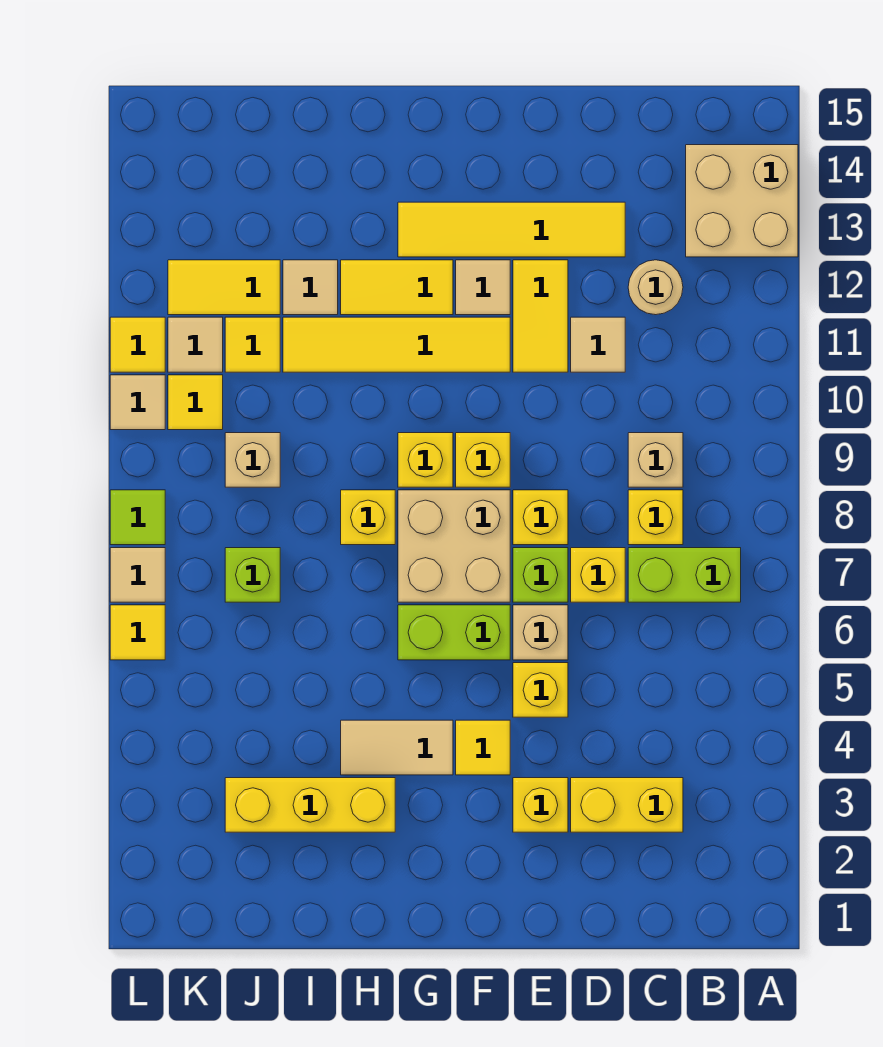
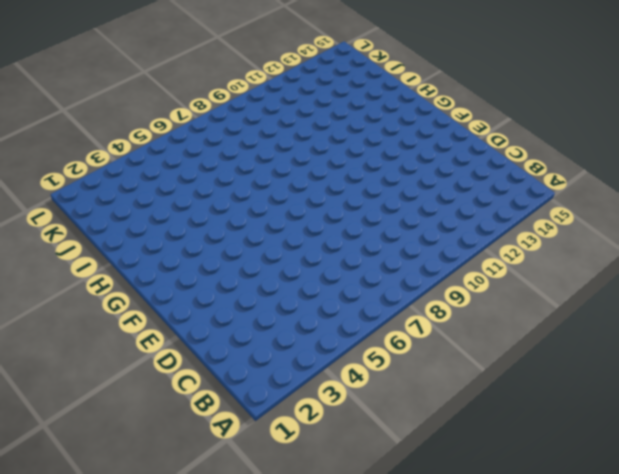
none -> tan brick A13:B14 level 1
none -> lime brick B7:C7 level 1
none -> yellow brick C3:D3 level 1
none -> yellow brick C8 level 1

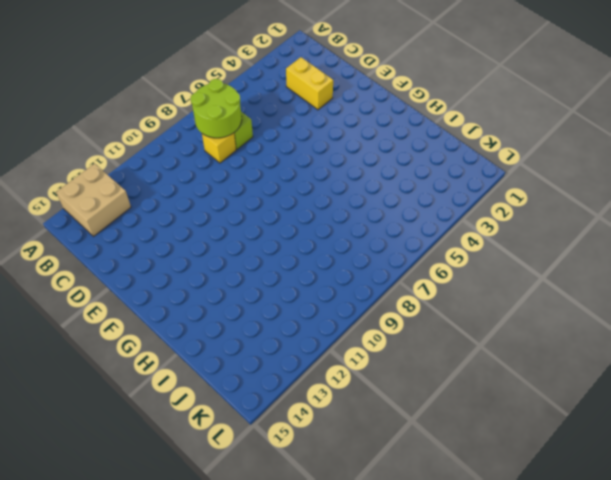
lime round brick B7:C8 level 2 -> none
none -> tan brick C9 level 1
none -> tan round brick C12 level 1
none -> yellow brick D7 level 1
none -> tan tile D11 level 1

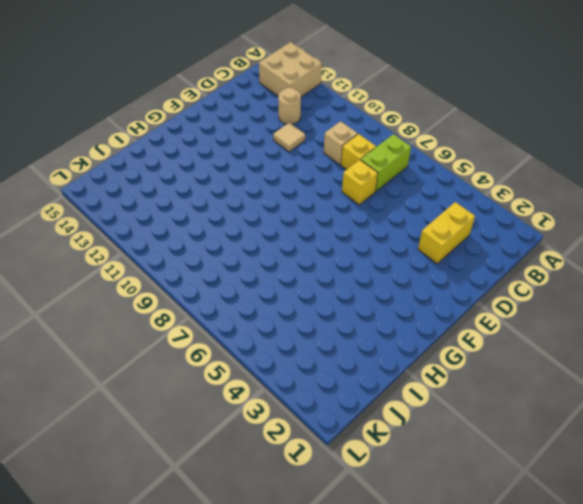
none -> yellow tile D13:G13 level 1
none -> yellow brick E3 level 1
none -> yellow brick E5 level 1
none -> tan brick E6 level 1

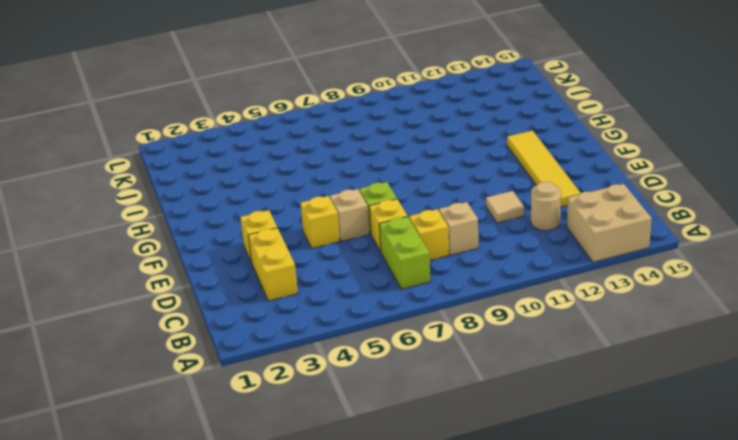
none -> yellow brick E8 level 1
none -> yellow tile E11:E12 level 1
none -> yellow tile F4 level 1
none -> lime brick F6:G6 level 1

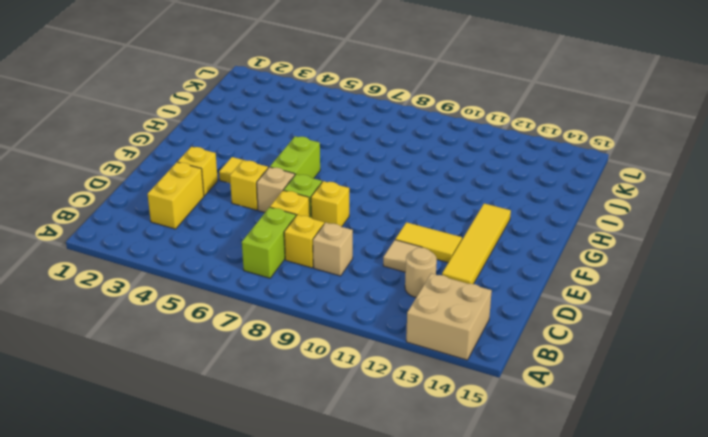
none -> tan brick F7:G8 level 1
none -> yellow brick F9 level 1
none -> yellow tile F11:I11 level 1
none -> tan tile F12 level 1

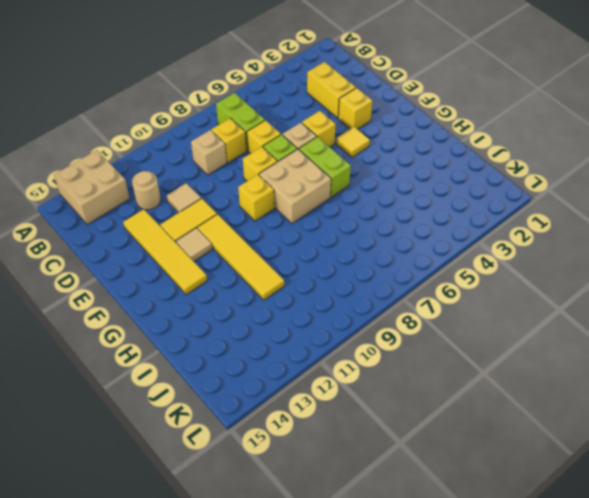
none -> tan tile G4:H4 level 1
none -> yellow brick G9 level 1
none -> yellow tile G12:H12 level 1
none -> yellow brick H3:J3 level 1

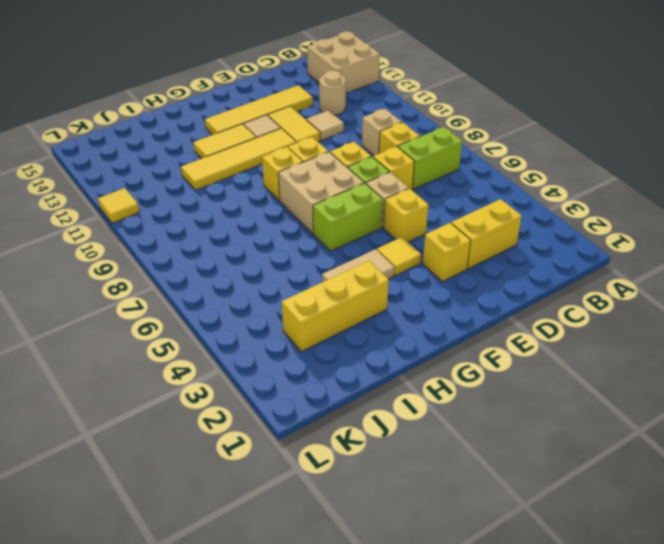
none -> yellow brick H8 level 1
none -> tan tile I12 level 1
none -> lime brick J7 level 1
none -> tan brick J9 level 1

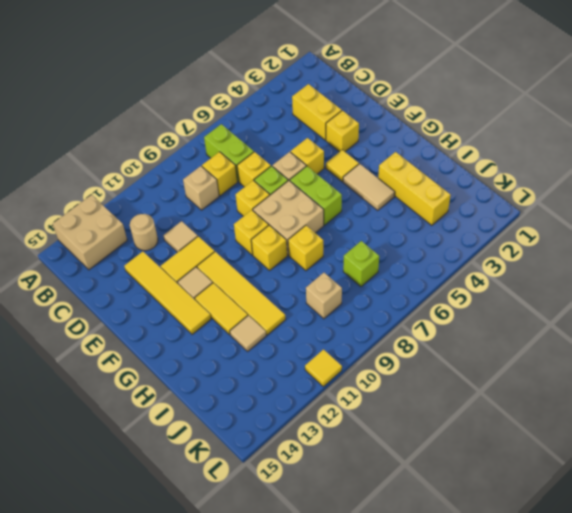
none -> yellow tile J11 level 1
none -> yellow tile J12:K12 level 1
none -> yellow tile K10 level 1
none -> tan tile K11 level 1

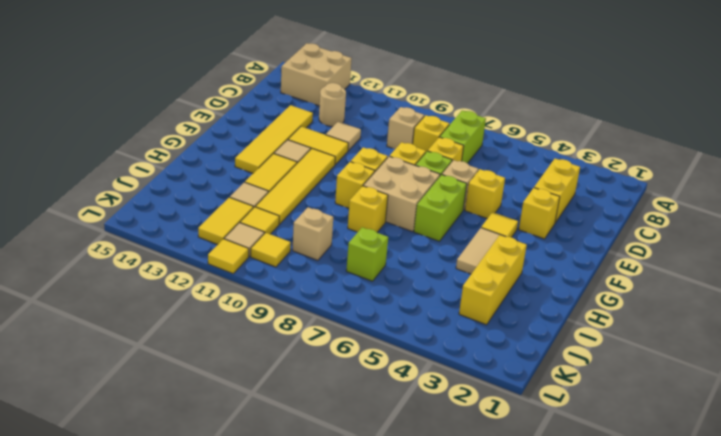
none -> yellow tile L6 level 1
none -> tan tile L7 level 1
none -> lime tile L8 level 1
none -> tan tile L10 level 1

